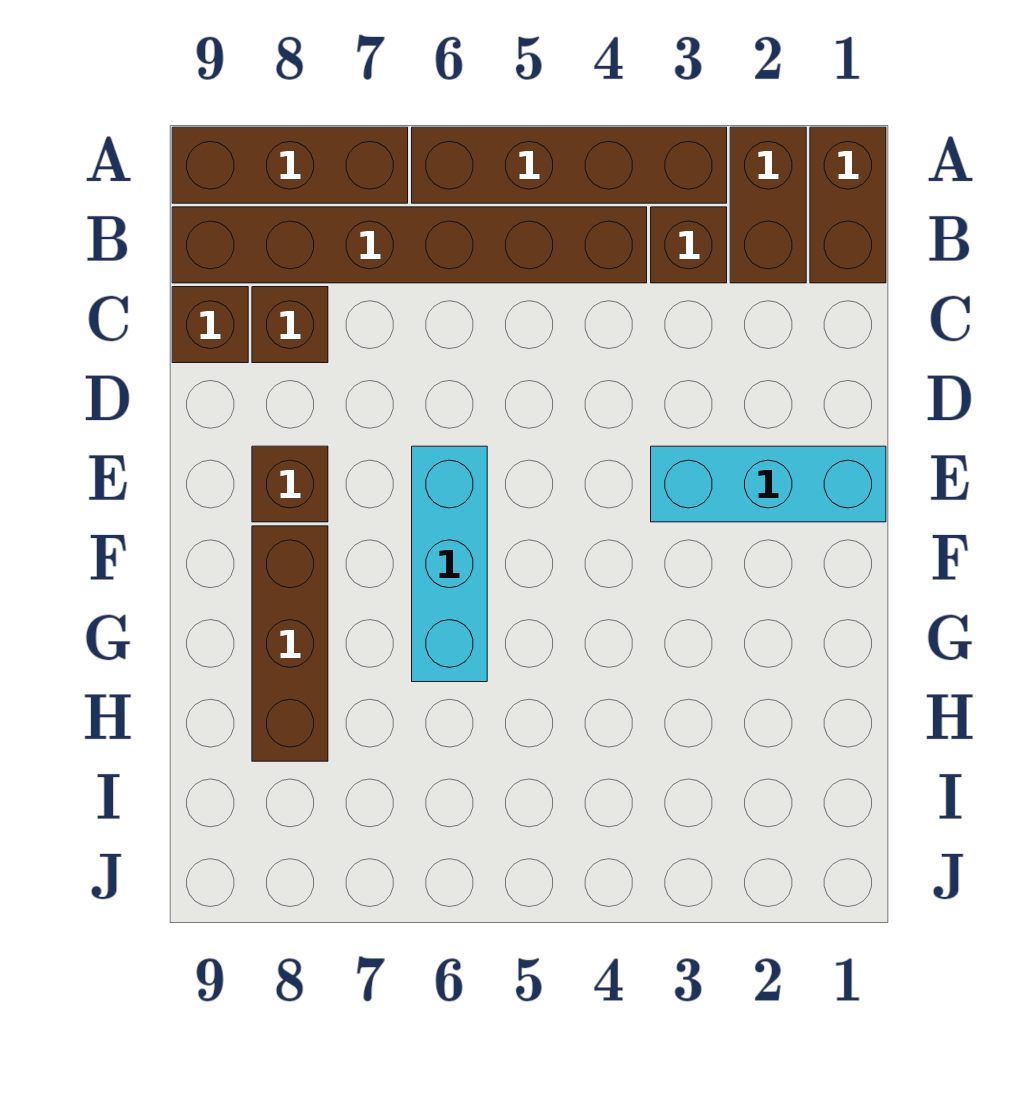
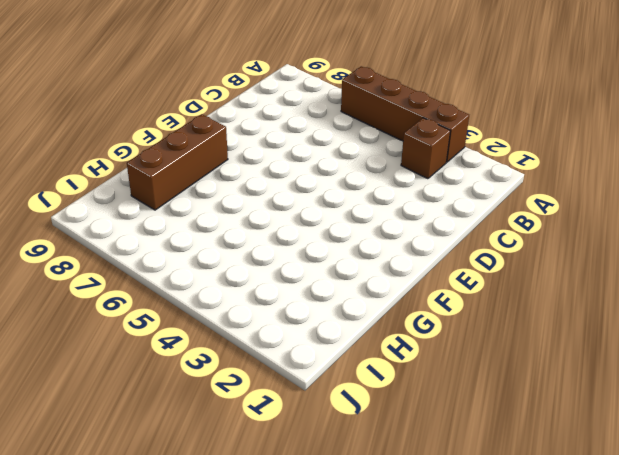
none -> brown brick A1:B1 level 1
none -> brown brick A2:B2 level 1
none -> brown brick A7:A9 level 1

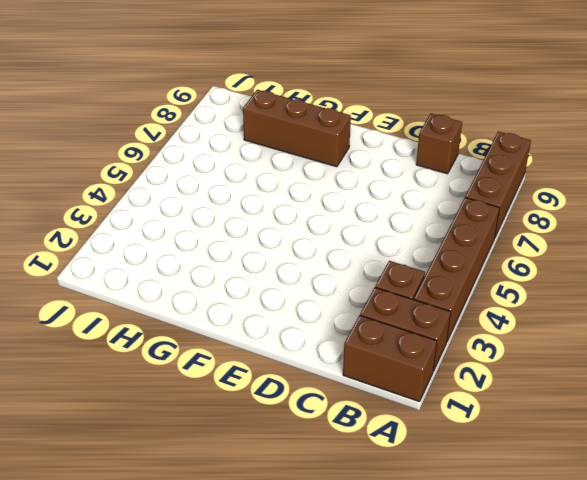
none -> brown brick B4:B9 level 1
none -> brown brick C8 level 1
none -> cyan brick E1:E3 level 1

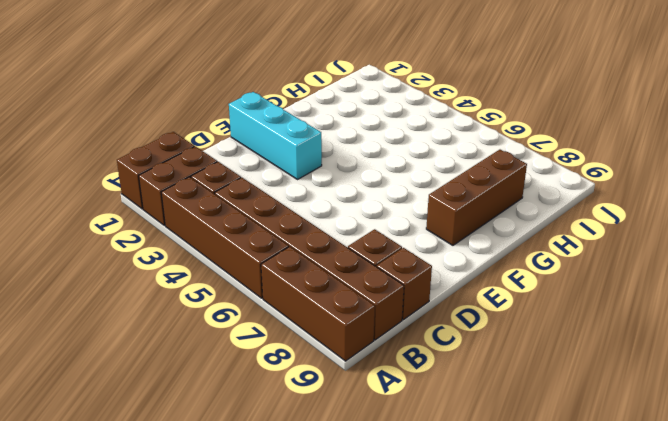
none -> cyan brick E6:G6 level 1
none -> brown brick E8 level 1

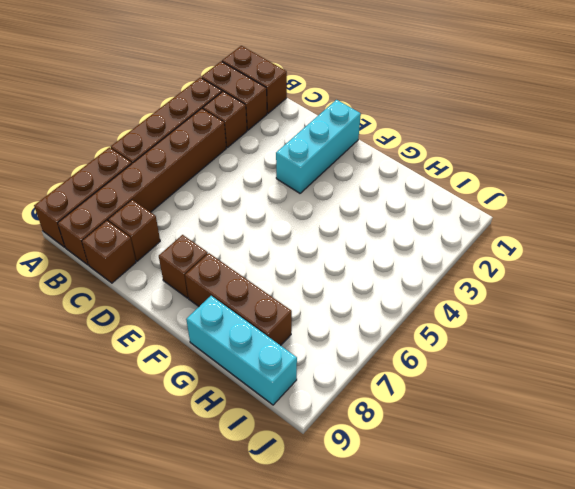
cyan brick G9:I9 level 1 -> cyan brick E6:G6 level 1

